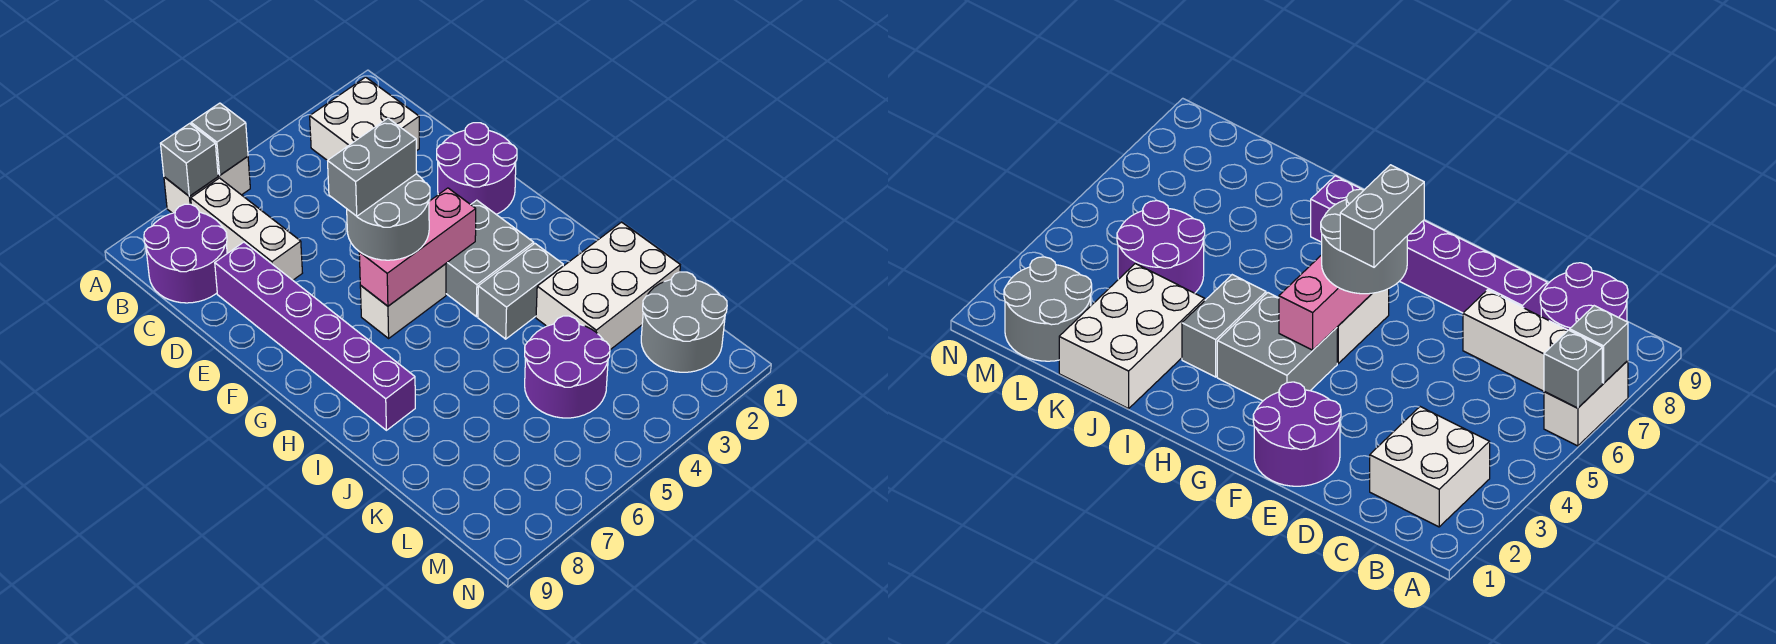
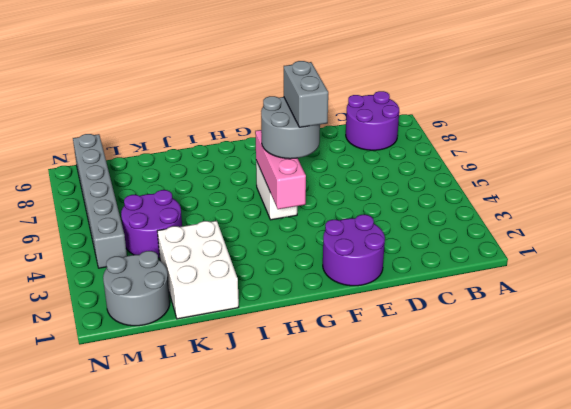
grey brick M4:M9 level 1 -> none
none -> white brick A6:A7 level 1
none -> white brick B2:C3 level 1
none -> white brick B7:D7 level 1

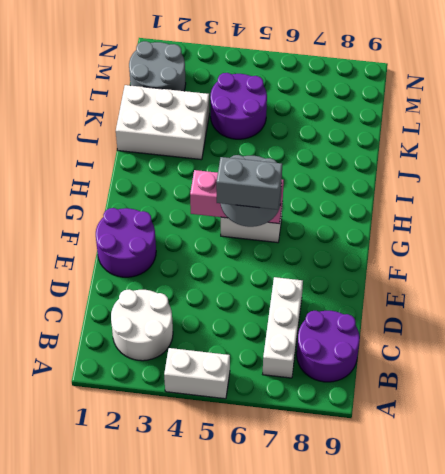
white brick A4:A5 level 1 -> white brick A6:A7 level 1
white round brick B2:C3 level 1 -> white brick B2:C3 level 1
none -> purple brick D8:I8 level 1
none -> grey brick G3:H4 level 1
none -> grey brick I3:I4 level 1

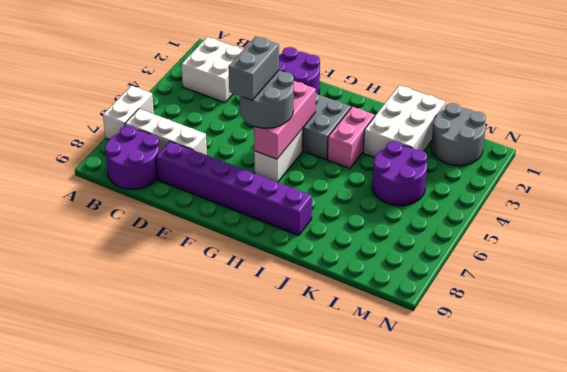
pink brick I3:I4 level 1 -> grey brick I3:I4 level 1
none -> grey brick A6 level 2
none -> grey brick A7 level 2

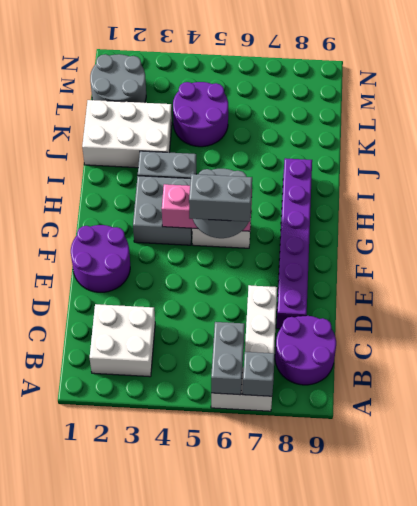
grey brick A6:B6 level 2 -> grey brick A6 level 2

